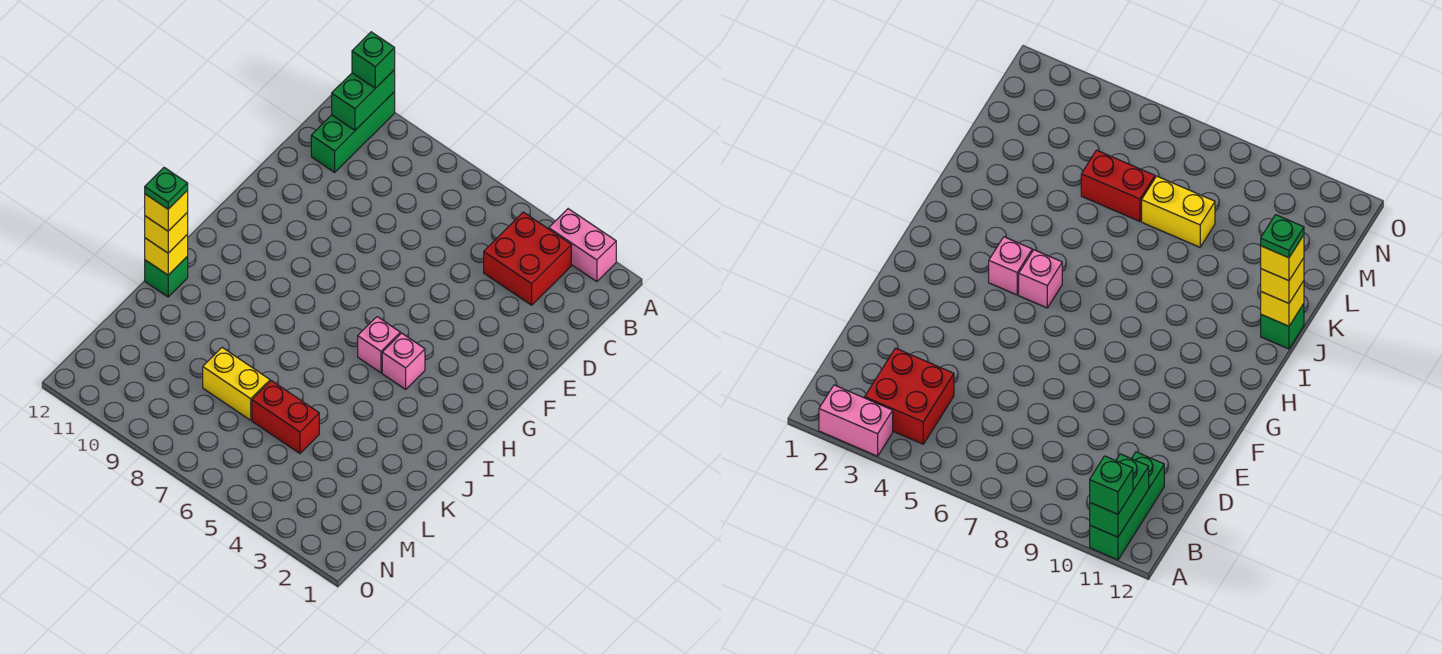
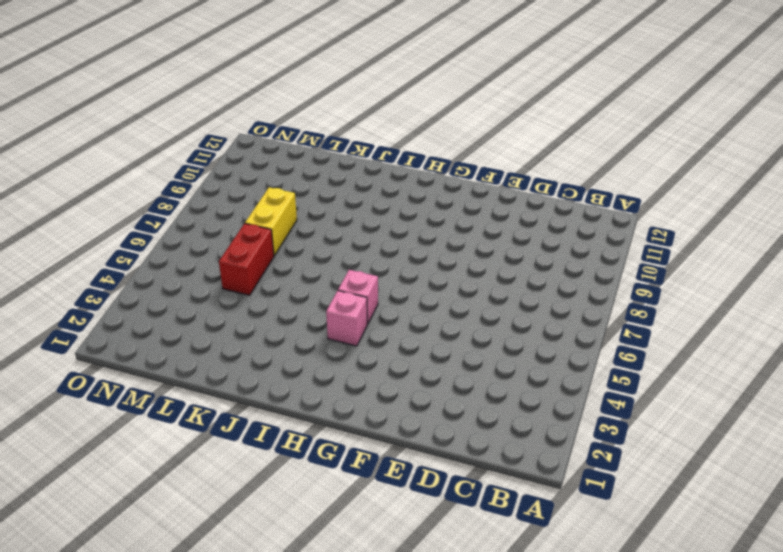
none -> pink brick A2:A3 level 1
none -> green brick A11:C11 level 1
none -> red brick B3:C4 level 1

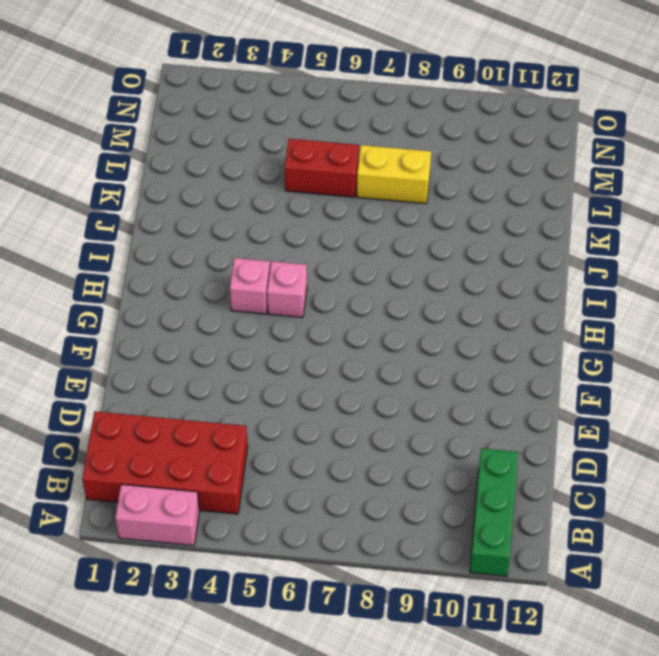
red brick B1:C4 level 1 -> red brick B3:C4 level 1
none -> green brick J12 level 1
none -> green brick A11:B11 level 2
none -> yellow brick J12 level 2

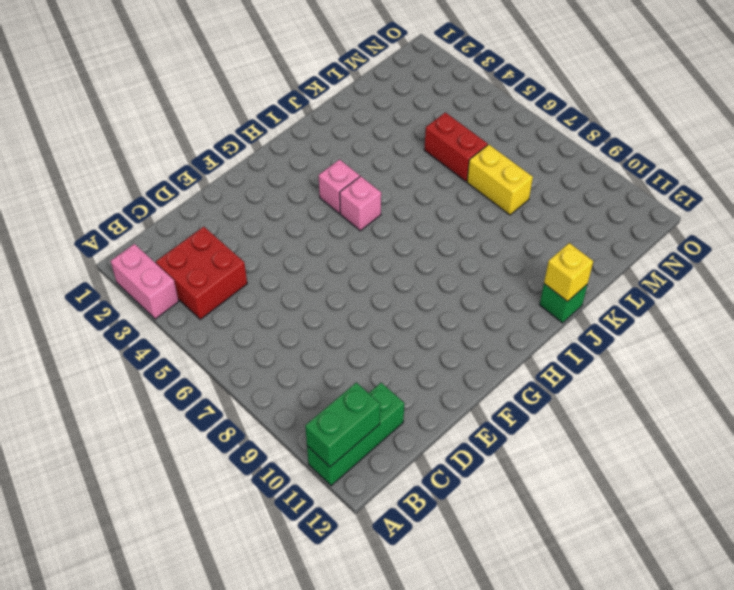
none -> green brick A11 level 3
none -> yellow brick J12 level 3
none -> yellow brick J12 level 4

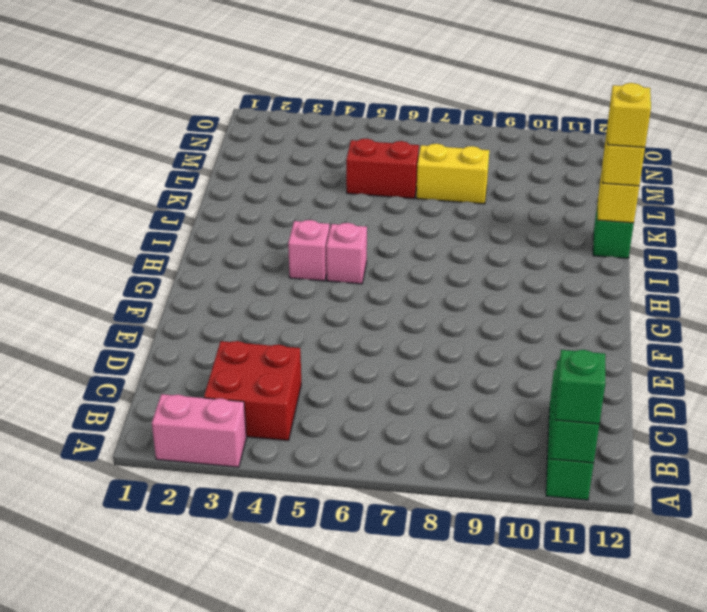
none -> green plate J12 level 5

